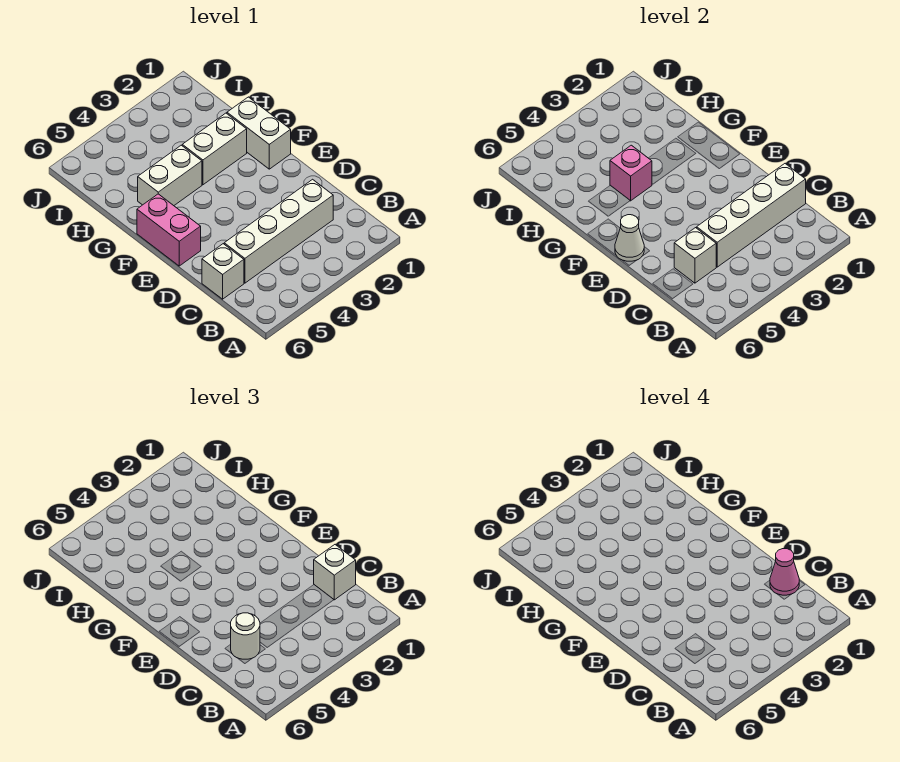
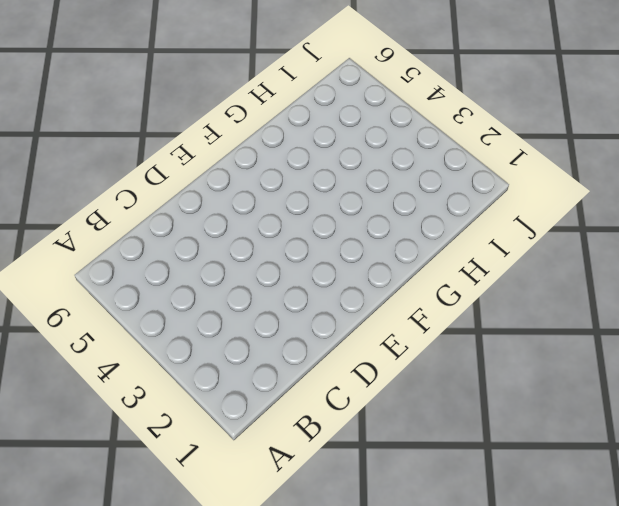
none -> white brick C2:C5 level 1
none -> white brick C6 level 1
none -> pink brick E6:F6 level 1

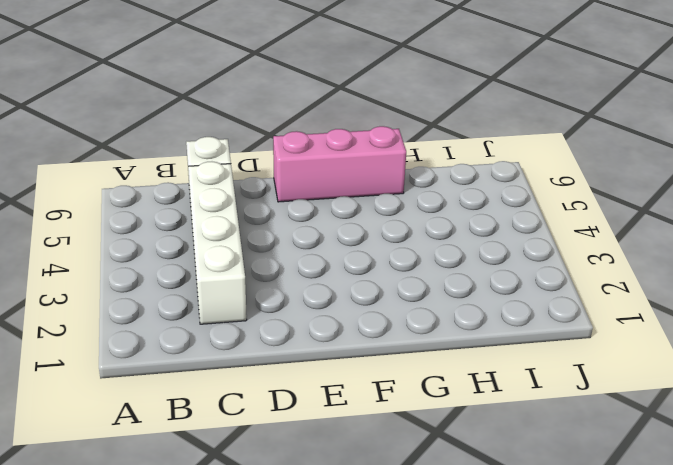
pink brick E6:G6 level 1 -> pink brick E6:F6 level 1
none -> white brick F1:G1 level 1
none -> white brick G2:G3 level 1
none -> white brick G4:G5 level 1

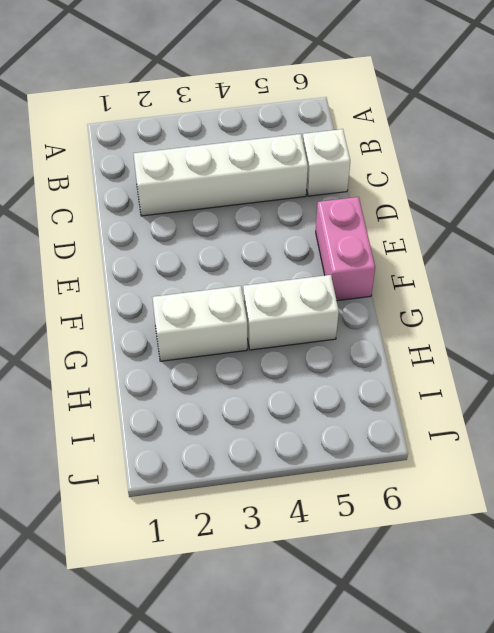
none -> white brick F1:G1 level 1
none -> white brick C1:C4 level 2
none -> white brick C5 level 2

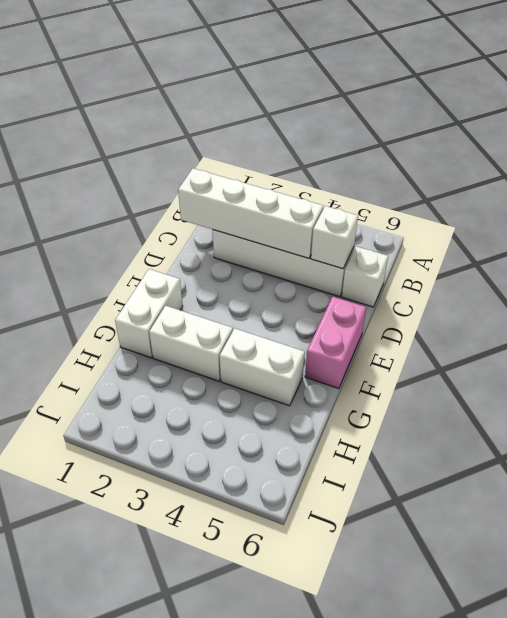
none -> white cone E6 level 2
none -> pink brick G4 level 2
none -> white brick C1 level 3

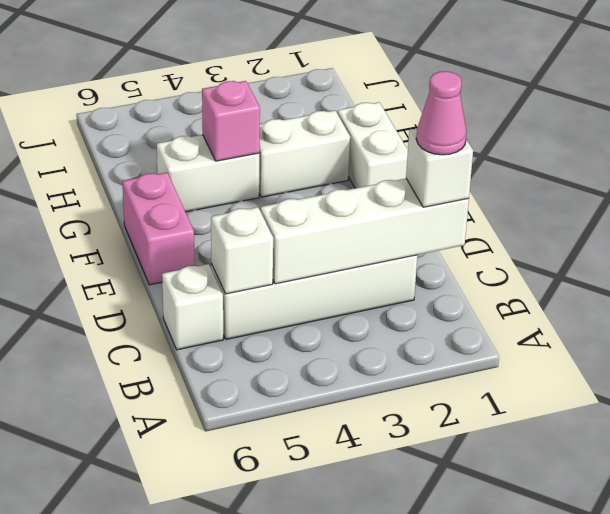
none -> white cone E6 level 2
none -> white round brick C5 level 3

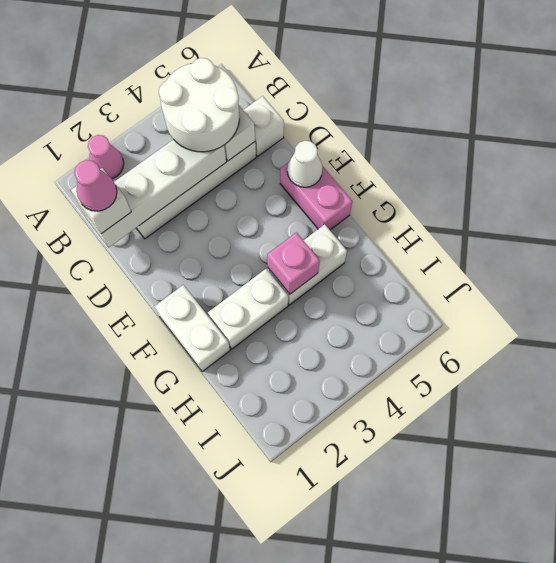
pink cone A2 level 1 -> none
white round brick B4:C5 level 3 -> white round brick C5 level 3

